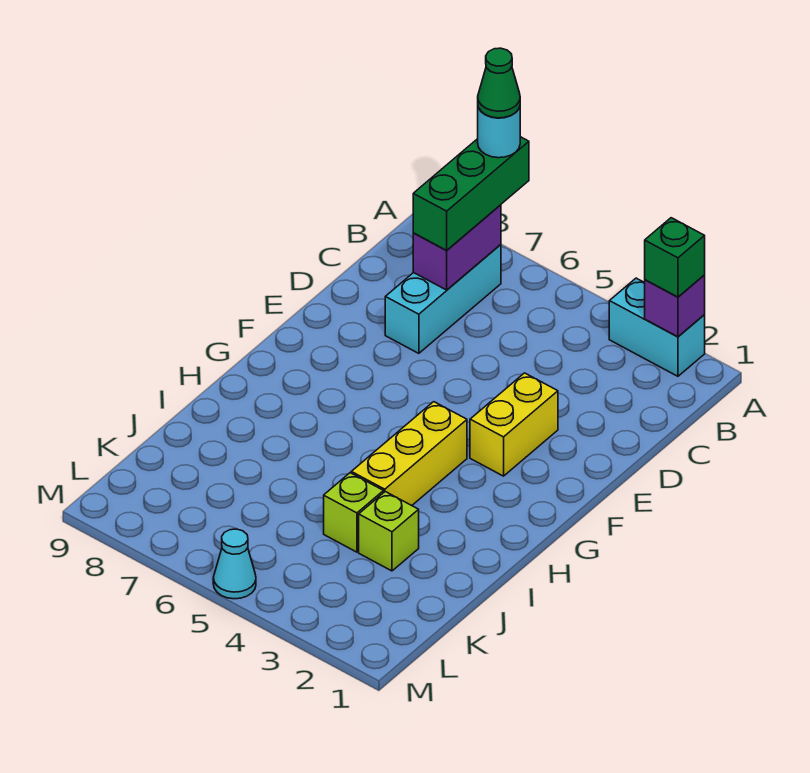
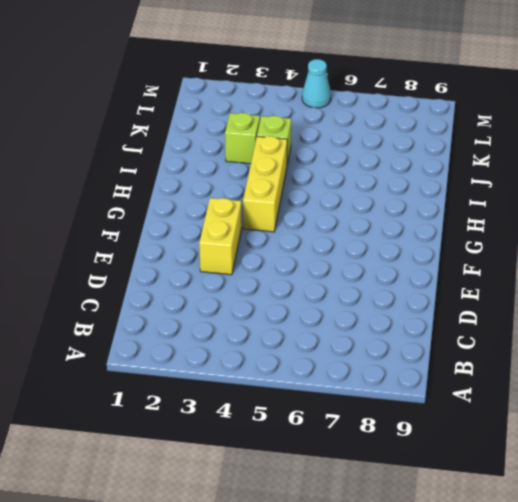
none -> cyan brick A2:A3 level 1
none -> cyan brick B7:D7 level 1
none -> purple brick A2 level 2

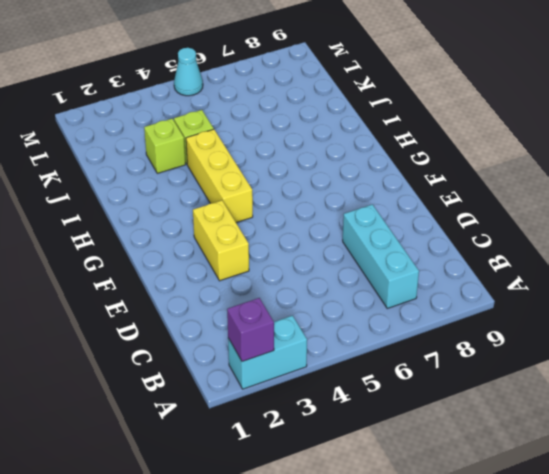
none -> purple brick B7:C7 level 2
none -> green brick A2 level 3
none -> green brick A7:C7 level 3

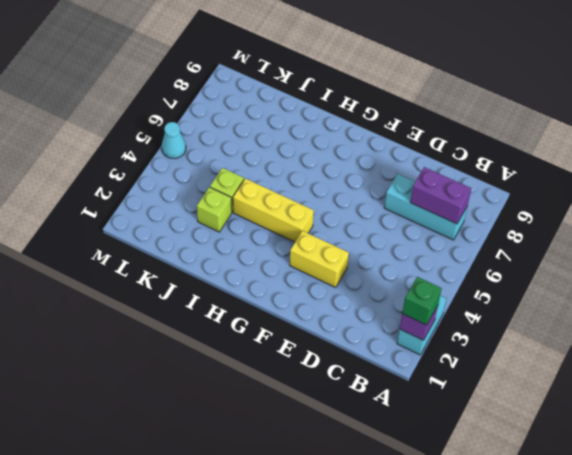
none -> green brick A7:C7 level 3
none -> cyan round brick A7 level 4
none -> green cone A7 level 5

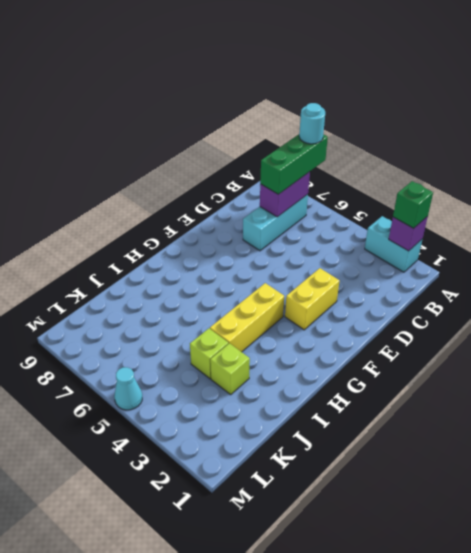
none -> green cone A7 level 5

